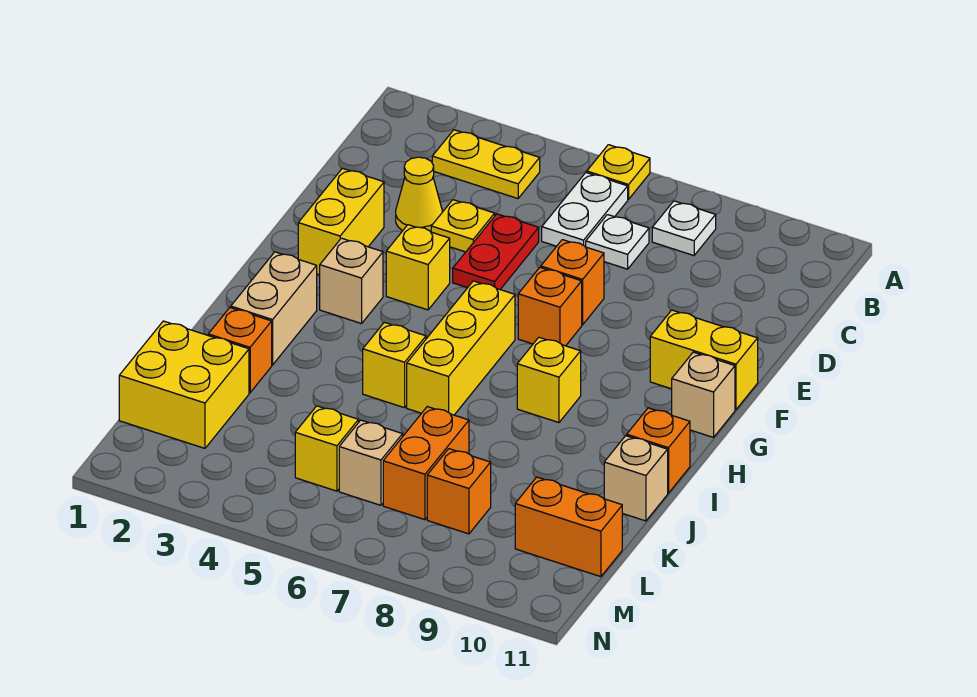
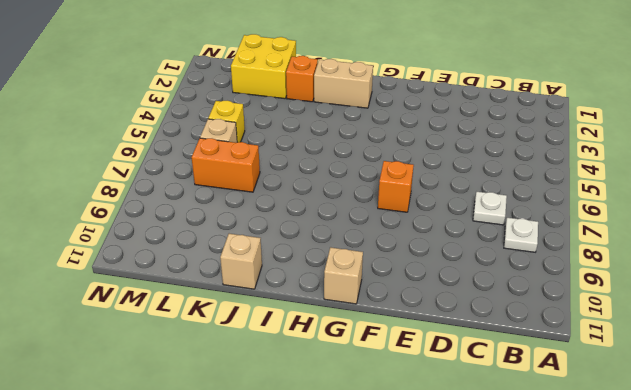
none -> yellow plate A6 level 1
none -> yellow plate B3:B4 level 1
none -> white plate B6:C6 level 1

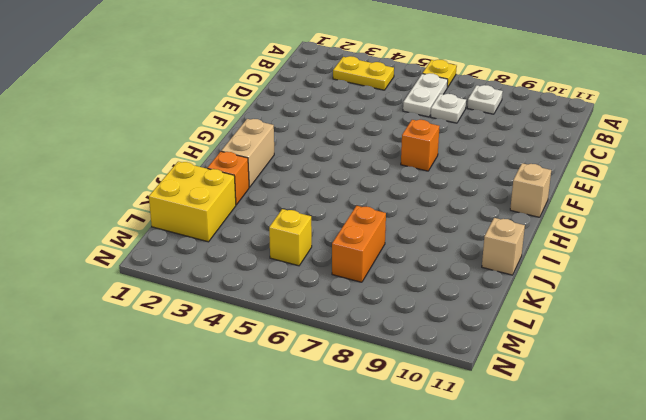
none -> yellow cone D3 level 1
none -> yellow plate D4 level 1
none -> red plate D5:E5 level 1

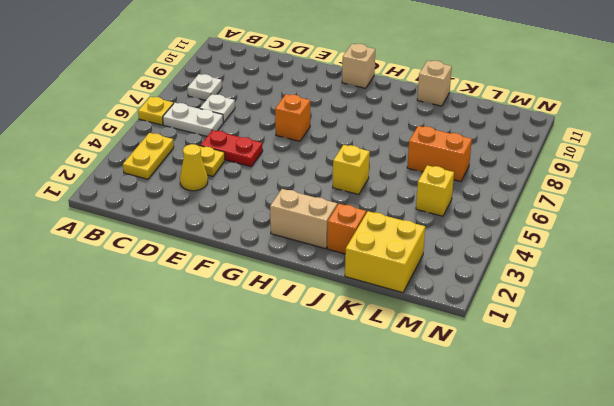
none -> yellow brick E2:F2 level 1
none -> orange brick E7 level 1
none -> yellow brick F4 level 1

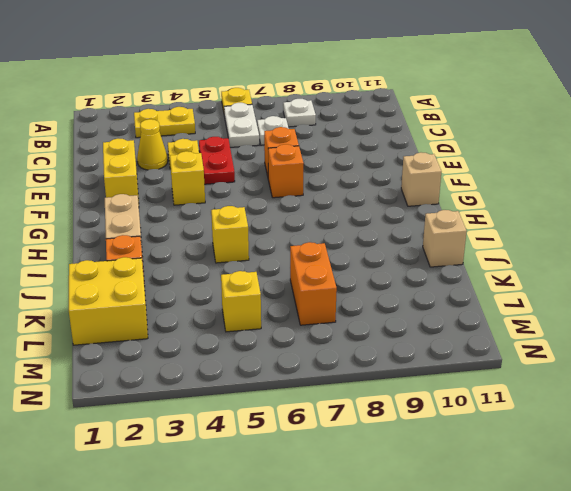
none -> yellow brick F10:F11 level 1
none -> tan brick G3 level 1
none -> yellow brick G6:I6 level 1

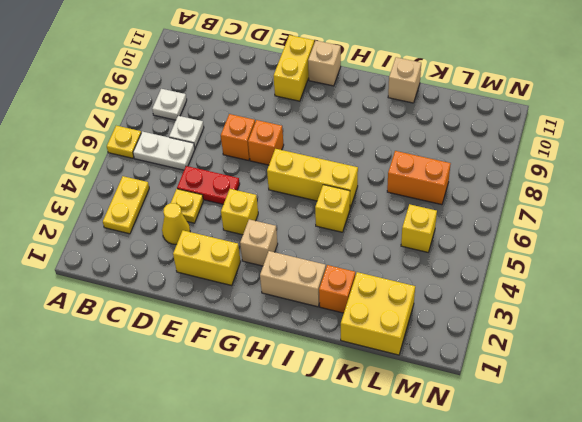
none -> yellow brick H8 level 1
none -> orange brick I11 level 1
none -> tan brick L6 level 1

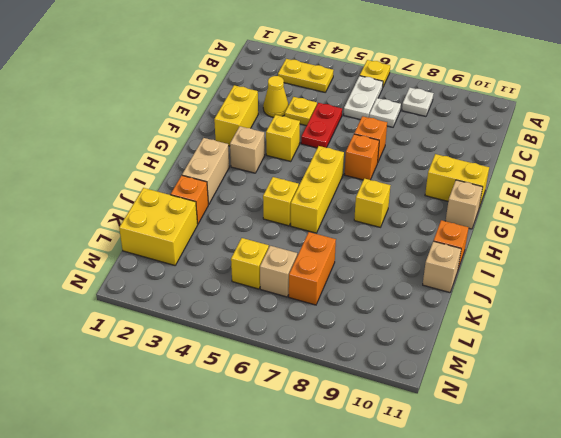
none -> orange brick L8 level 1
none -> orange brick L10:L11 level 1

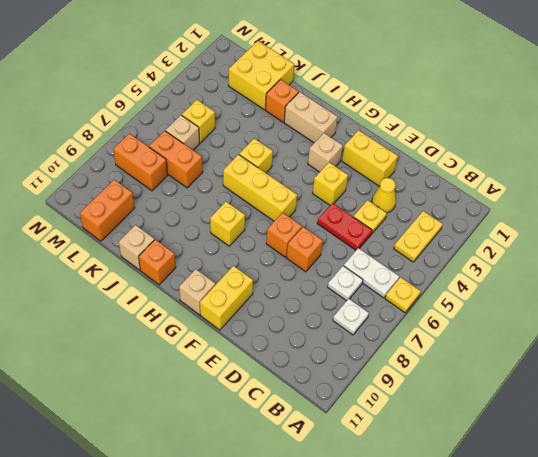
orange brick L8:M8 level 1 -> orange brick L8 level 1

